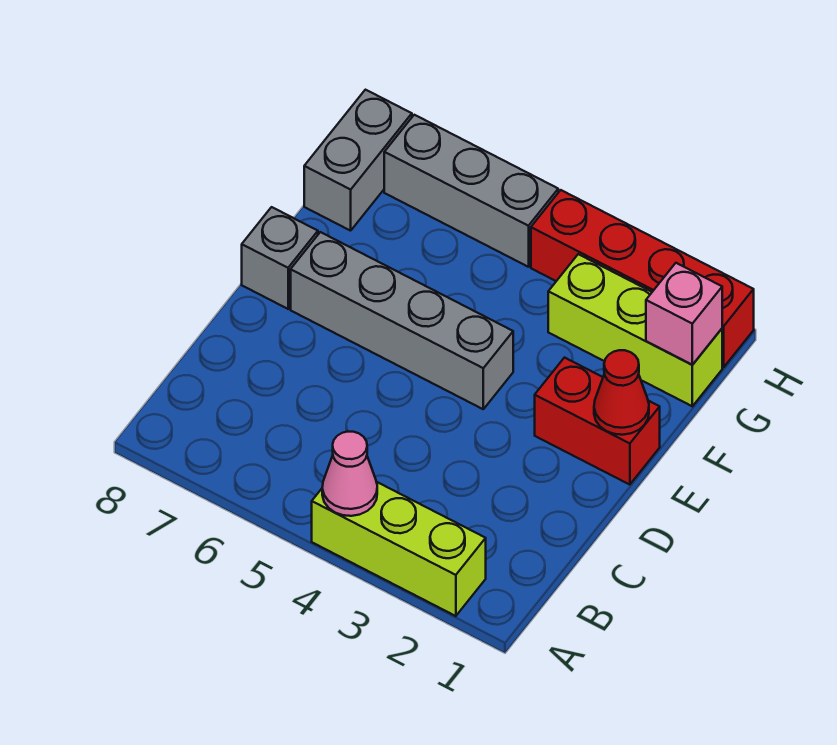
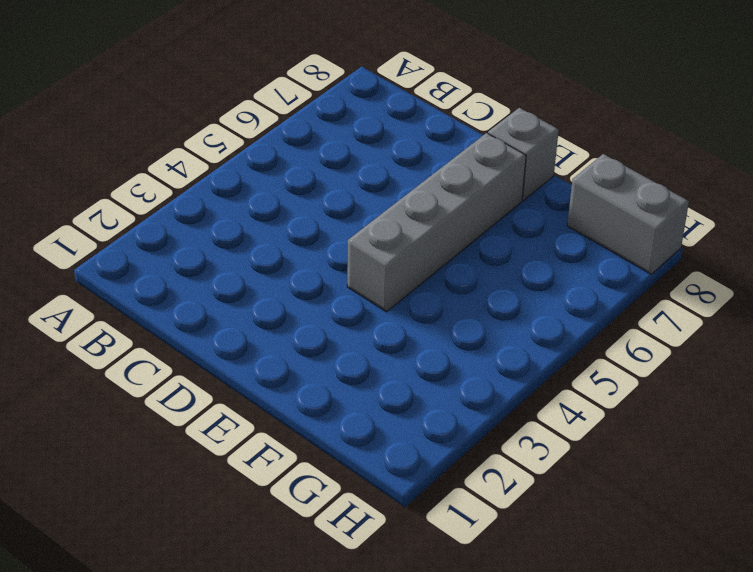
none -> lime brick A2:A4 level 1
none -> red brick E1:E2 level 1

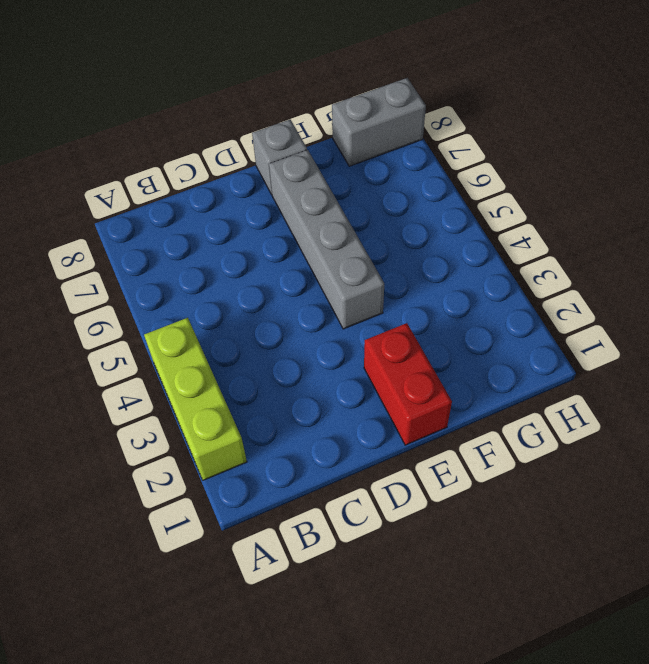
none -> lime brick G1:G3 level 1
none -> red brick H1:H4 level 1

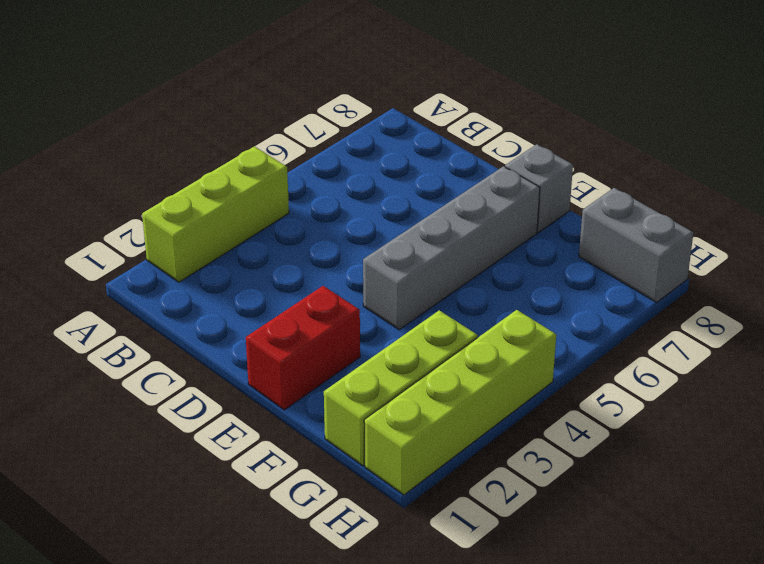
lime brick H1:H4 level 1 -> red brick H1:H4 level 1
none -> grey brick H5:H7 level 1
none -> pink cone A4 level 2

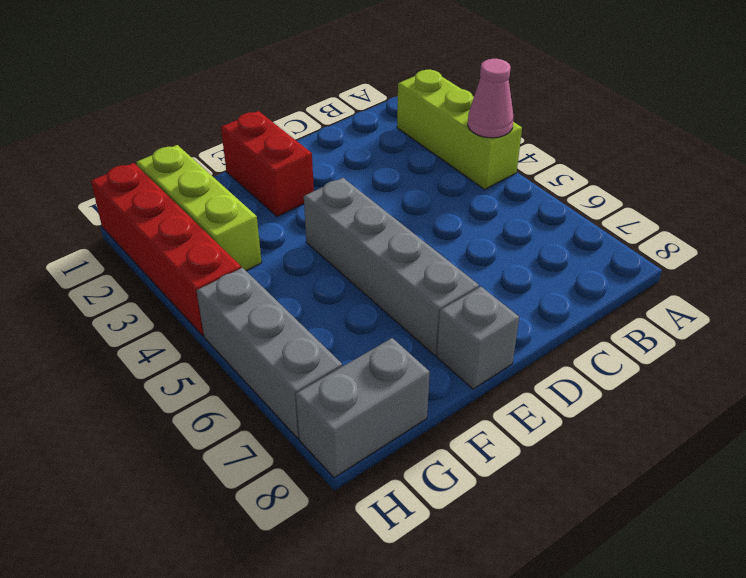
none -> red cone E1 level 2
none -> pink brick G1 level 2

